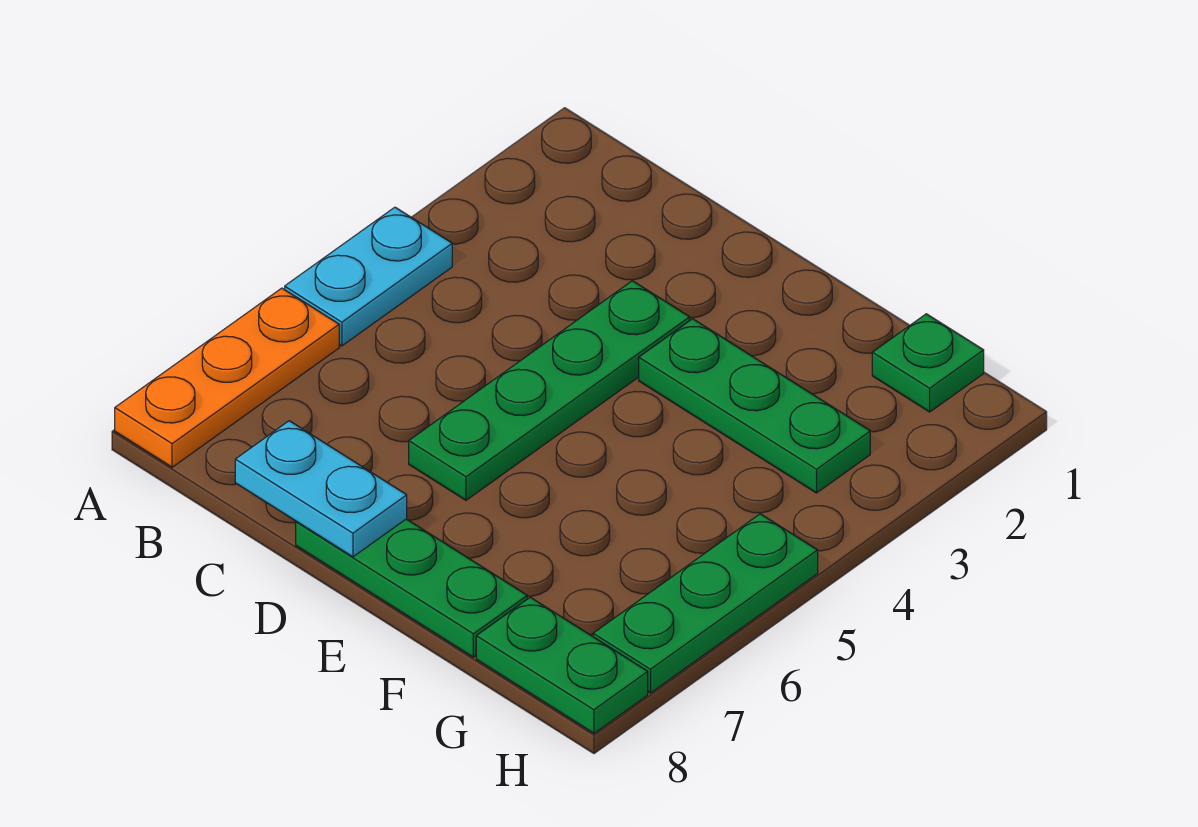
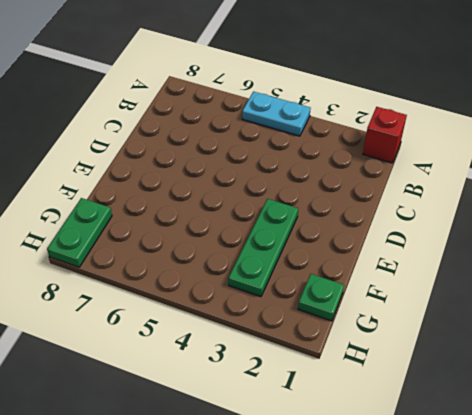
red brick A1 level 1 -> none
none -> orange plate A6:A8 level 1
none -> green plate D3:D6 level 1

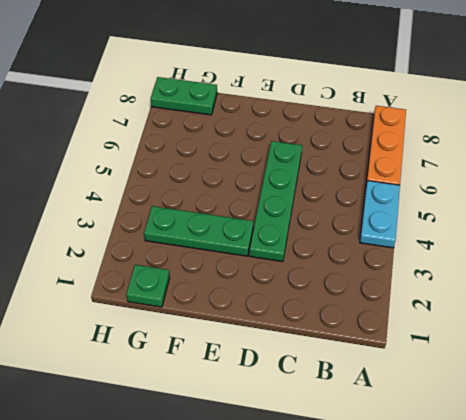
none -> green plate D8:F8 level 1
none -> green plate H5:H7 level 1

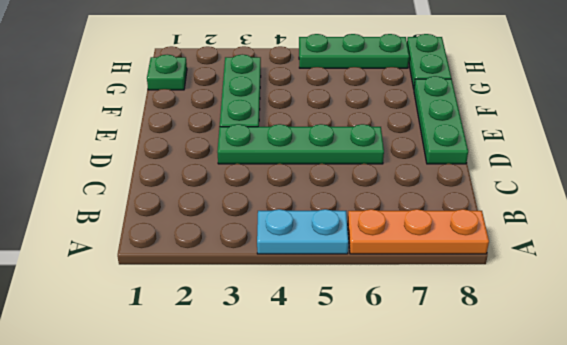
none -> cyan plate C8:D8 level 2

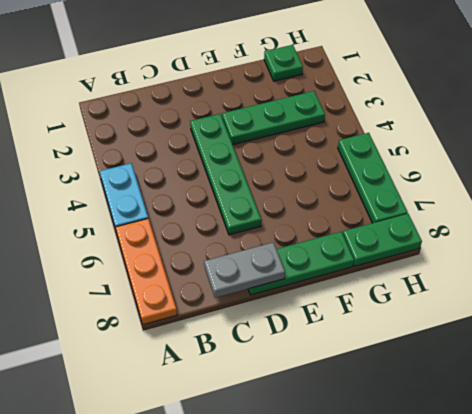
grey plate C8:D8 level 2 -> cyan plate C8:D8 level 2

